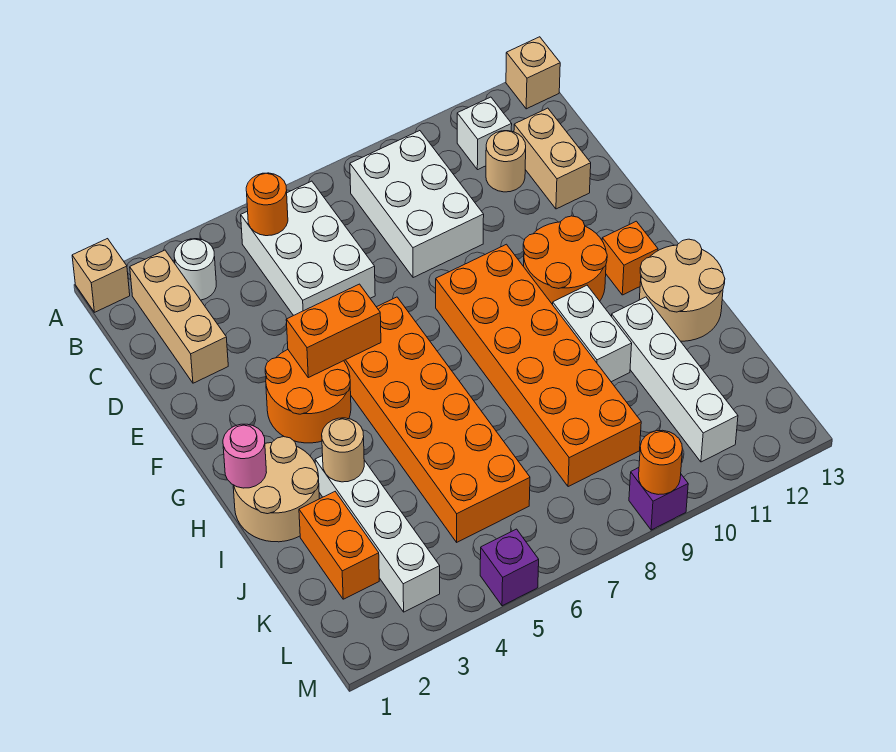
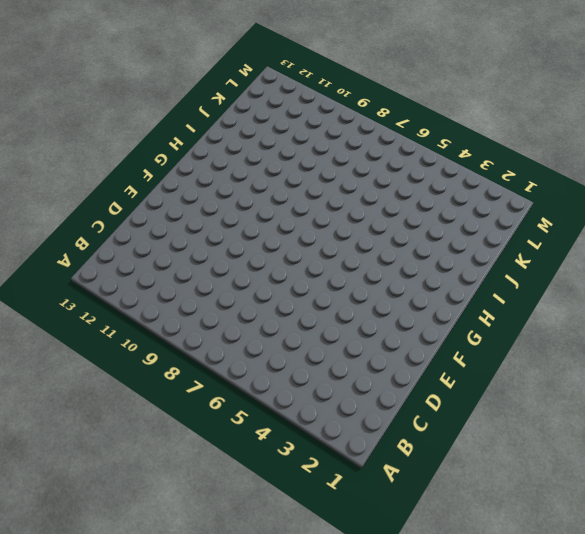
none -> tan brick A1 level 1
none -> tan brick A13 level 1
none -> tan brick B2:D2 level 1

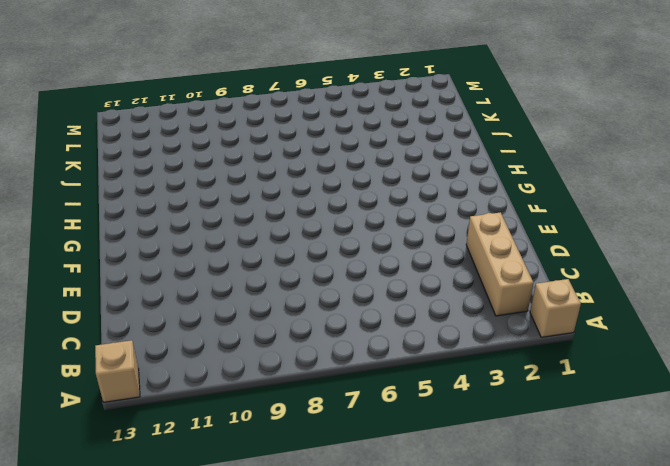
none -> white round brick B3 level 1
none -> white brick B5:D6 level 1
none -> white brick B8:D9 level 1

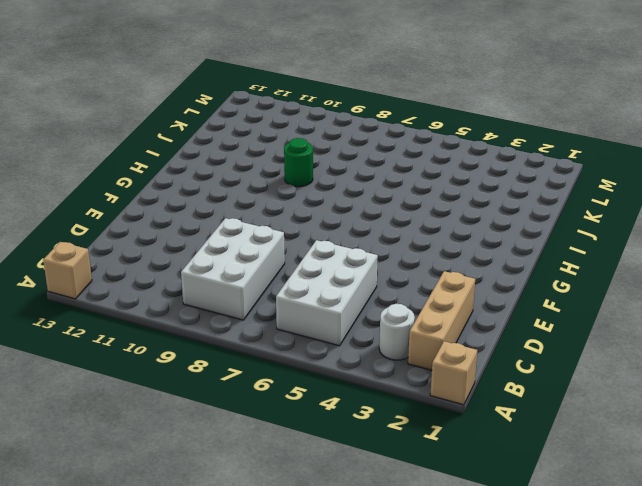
green round brick I9 level 1 -> orange brick F8:K9 level 1
none -> white brick B11 level 1
none -> tan round brick C11 level 1
none -> tan brick C12:D12 level 1

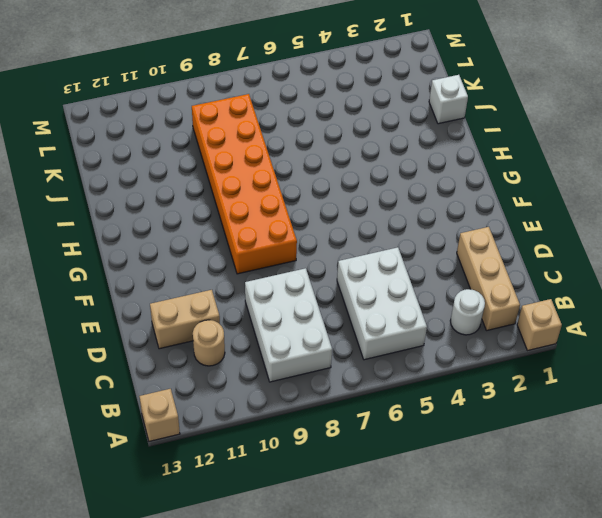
tan brick D11:D12 level 1 -> tan brick C12:D12 level 1
white brick J1 level 1 -> white brick B11 level 1
none -> orange round brick F3:G4 level 1
none -> orange brick F5:K6 level 1
none -> orange round brick F10:G11 level 1

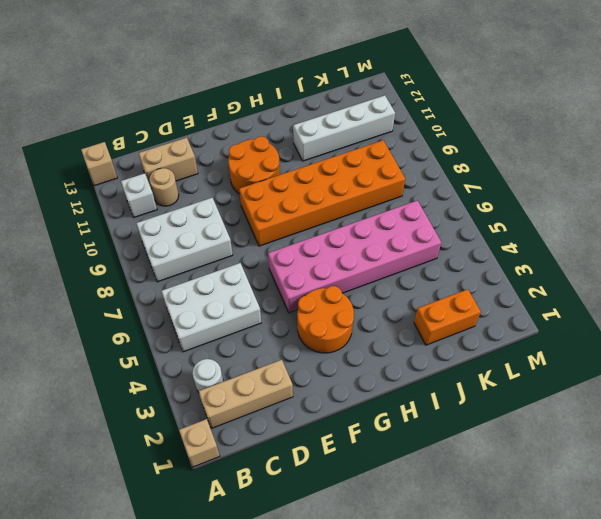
pink brick F5:K6 level 1 -> orange brick F5:K6 level 1
none -> orange brick G12 level 1
none -> tan round brick H1:I2 level 1
none -> white brick H10:I10 level 1

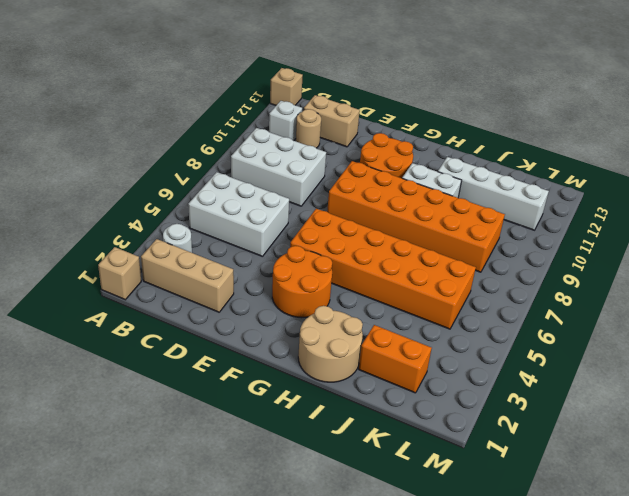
none -> orange brick G12 level 1
none -> tan round brick H12:I13 level 1
none -> white brick I3:L3 level 1

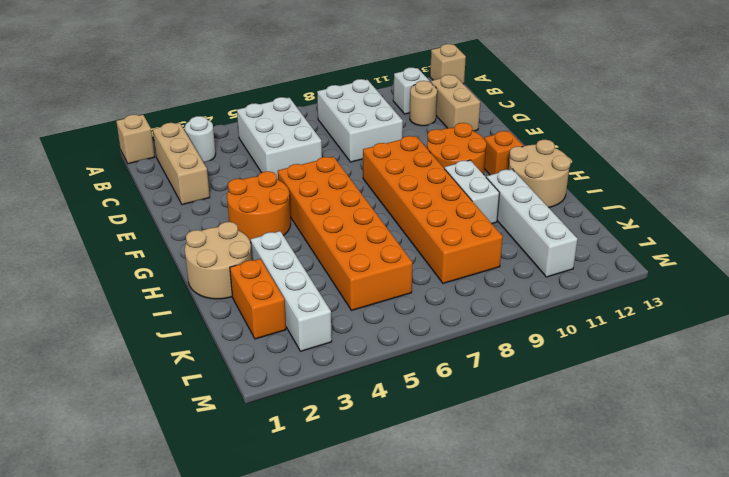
none -> purple brick M5 level 1
none -> purple brick M9 level 1
none -> orange round brick B5 level 2

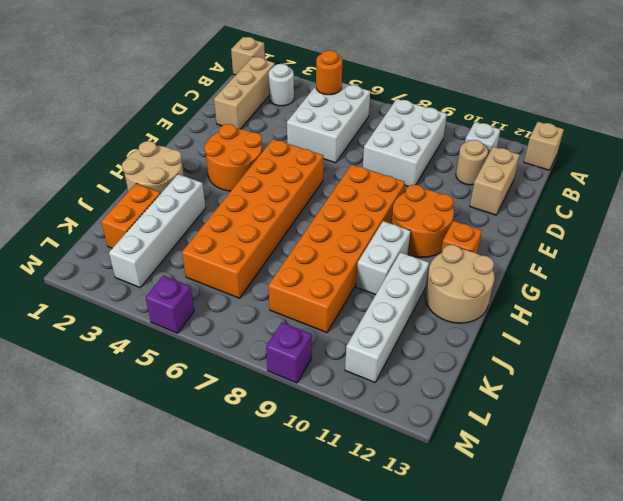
none -> orange brick F4:F5 level 2
none -> pink round brick H1 level 2
none -> tan round brick I3 level 2

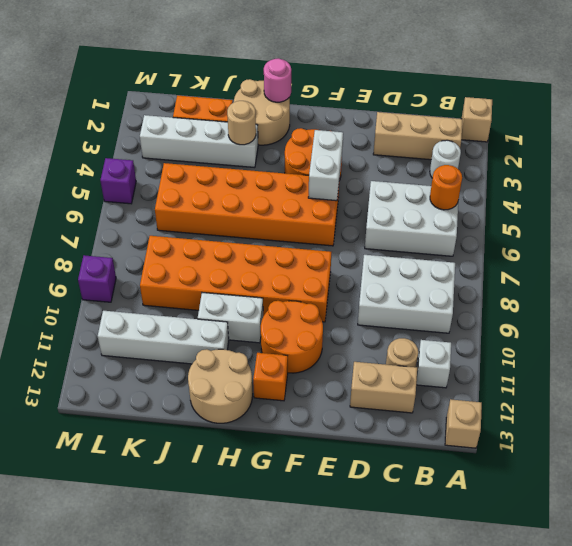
white brick F4:F5 level 2 -> orange brick F4:F5 level 2
none -> orange round brick M9 level 2

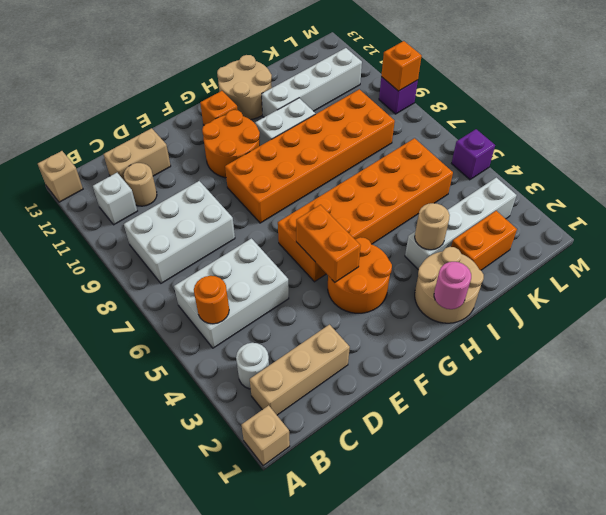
orange brick M9 level 2 -> orange round brick M9 level 2

